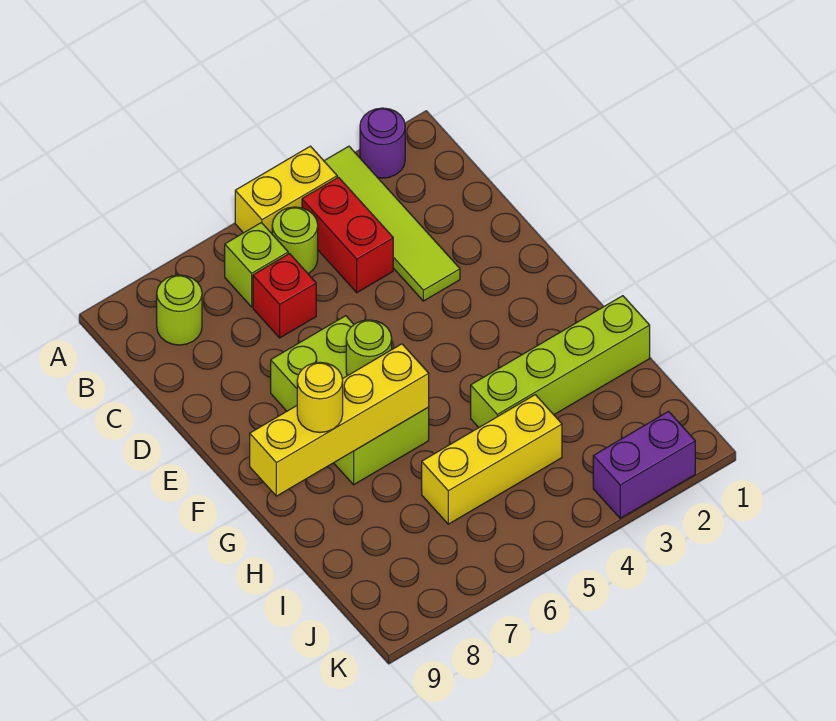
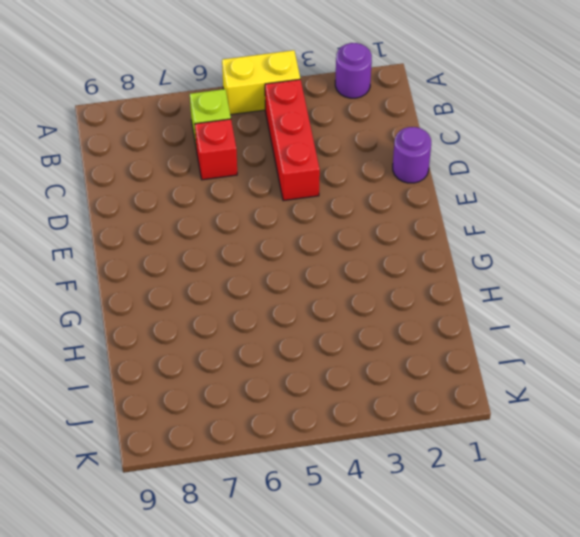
red brick B4:D4 level 1 -> red brick B4:C4 level 1
purple round brick D1 level 1 -> none
none -> lime tile A3:D3 level 1
none -> lime round brick B5 level 1
none -> lime round brick B8 level 1

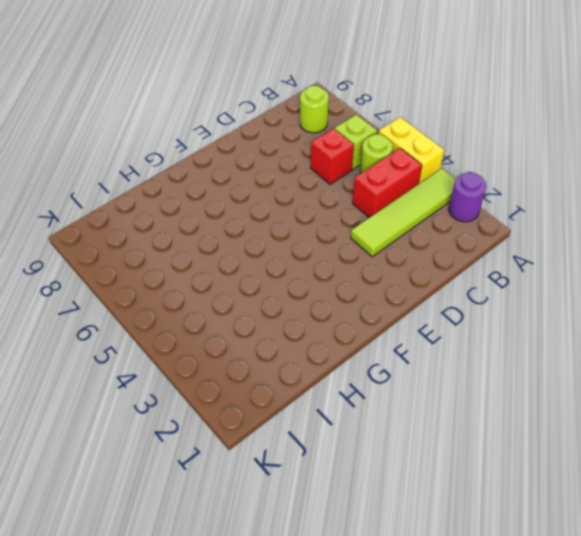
none -> lime brick E6:G7 level 1
none -> lime brick H1:H4 level 1
none -> yellow brick I4:I6 level 1

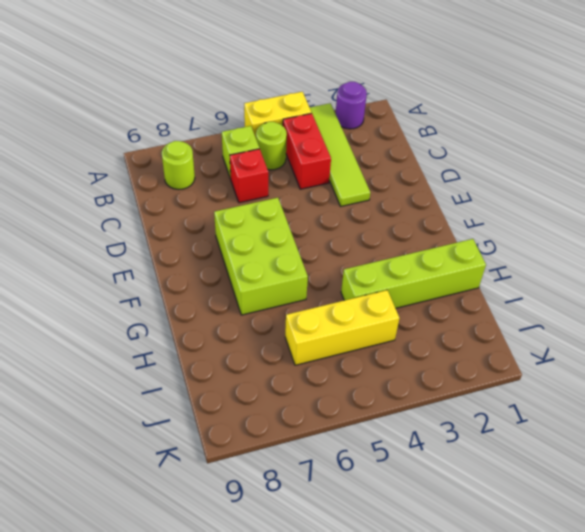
none -> purple brick K2:K3 level 1
none -> lime round brick F6 level 2
none -> yellow brick G6:G9 level 2

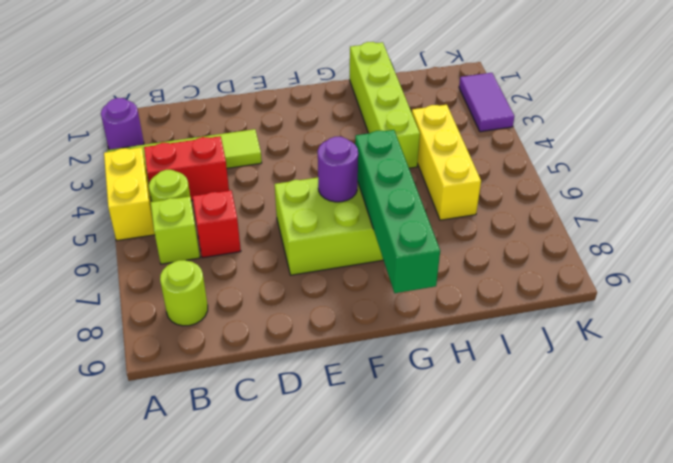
purple round brick F6 level 2 -> lime round brick F6 level 2
green brick G6:G9 level 2 -> yellow brick G6:G9 level 2
purple tile K2:K3 level 1 -> purple brick K2:K3 level 1
none -> yellow round brick G8 level 3

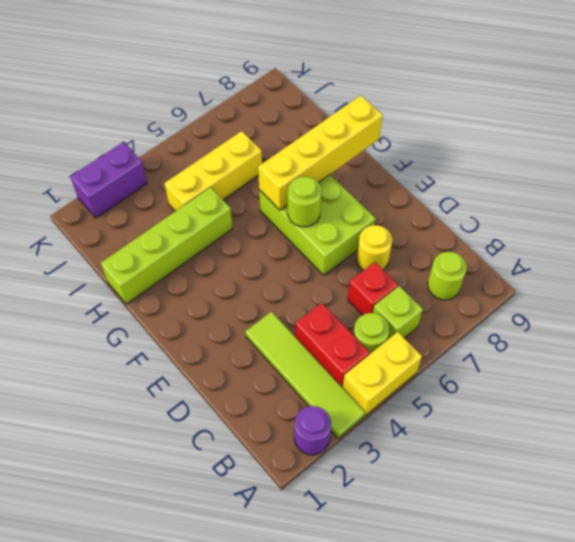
yellow round brick D7 level 1 -> yellow round brick G8 level 3

